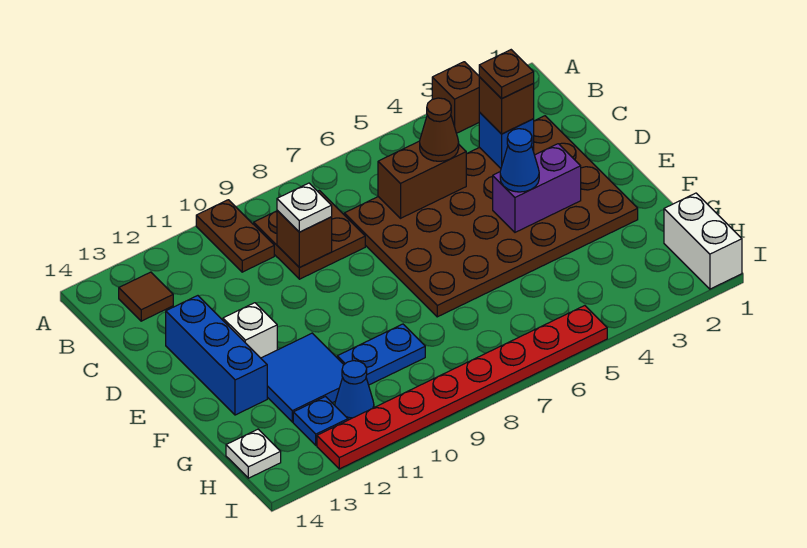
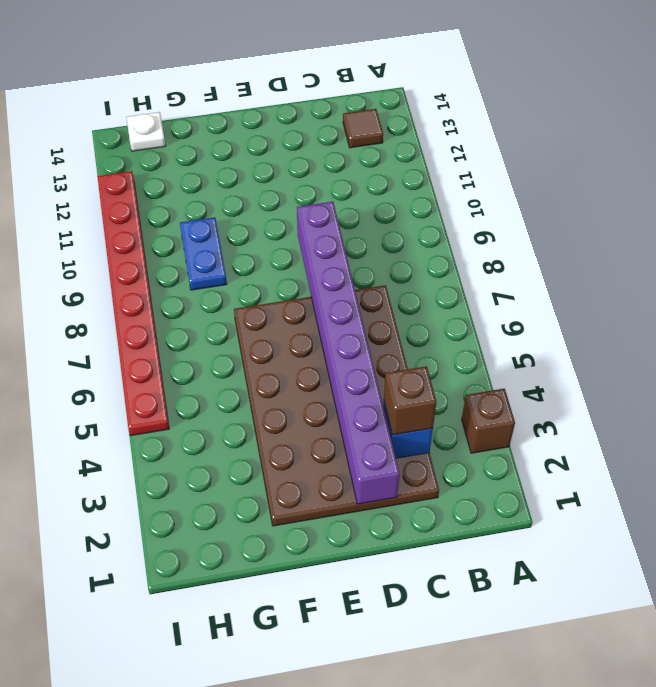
purple brick D2:D9 level 2 -> none
none -> brown plate A10:B10 level 1
none -> brown plate B8:C9 level 1
none -> blue brick D13:F13 level 1

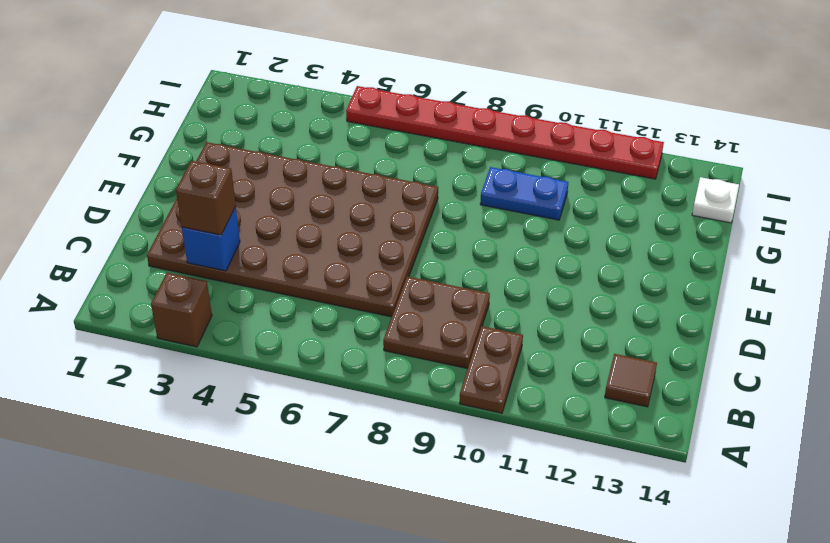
none -> blue brick D13:F13 level 1
none -> white brick E12 level 1
none -> blue tile F11:G12 level 1

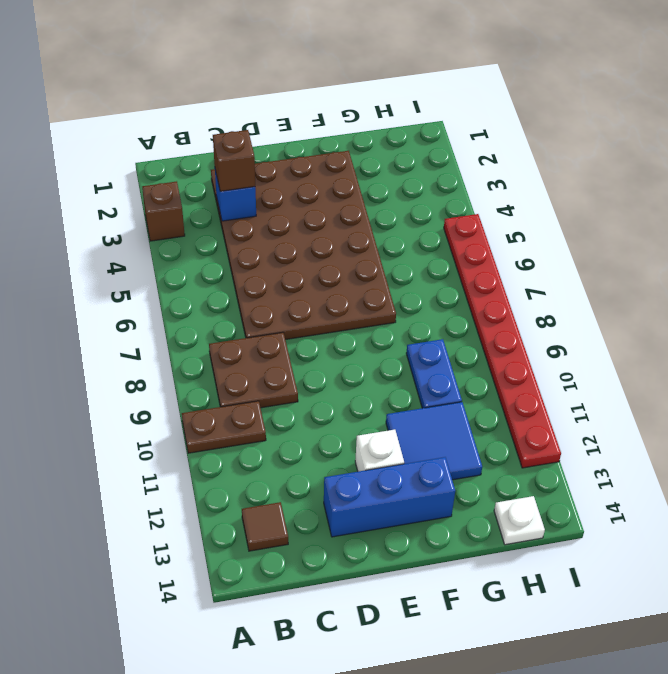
none -> white brick H1:I1 level 1
none -> blue cone H11 level 1
none -> blue plate H12 level 1

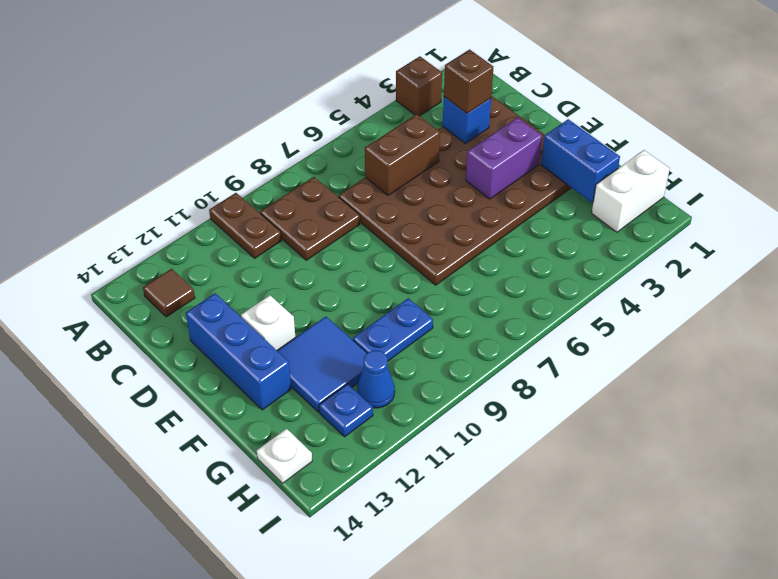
blue brick F2:G2 level 2 -> none
white brick H1:H2 level 1 -> white brick H1:I1 level 1
none -> red plate I5:I12 level 1
none -> brown brick C9 level 2
none -> brown cone C5 level 3

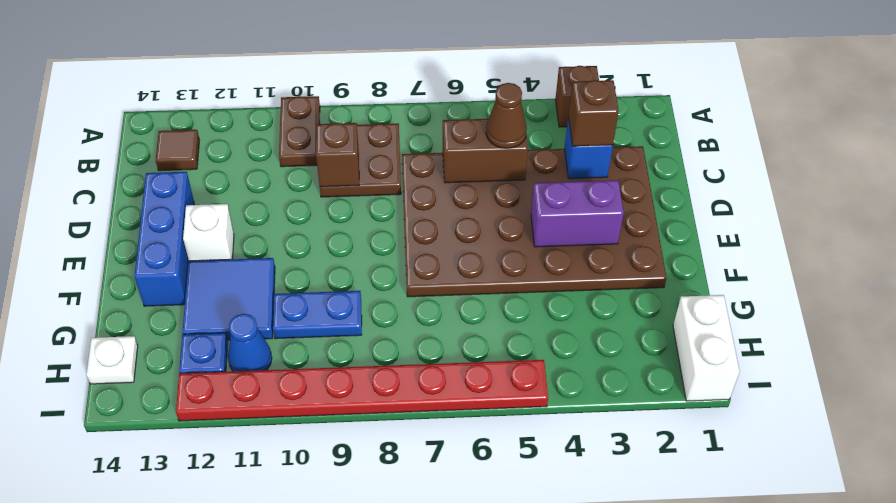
none -> white plate C9 level 3
none -> blue cone E4 level 3
none -> brown plate C3 level 4

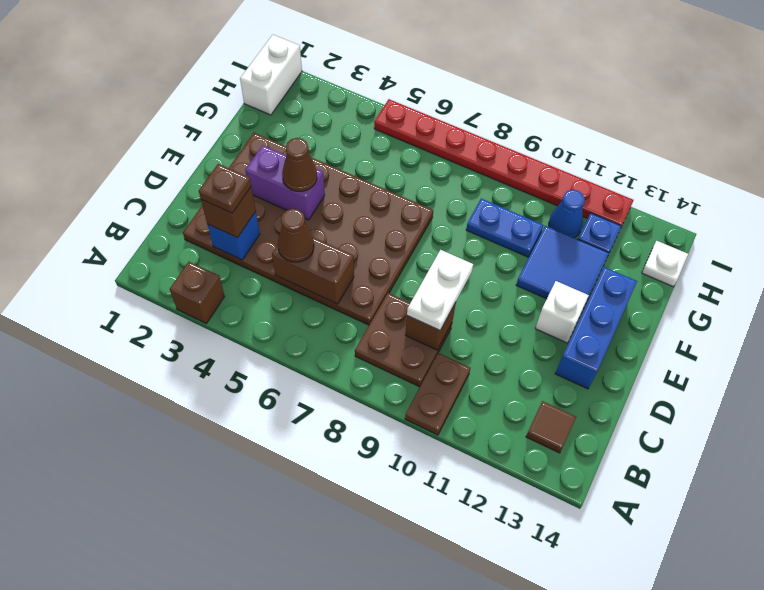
white plate C9:D9 level 3 -> white plate C9 level 3
brown cone E4 level 3 -> blue cone E4 level 3

